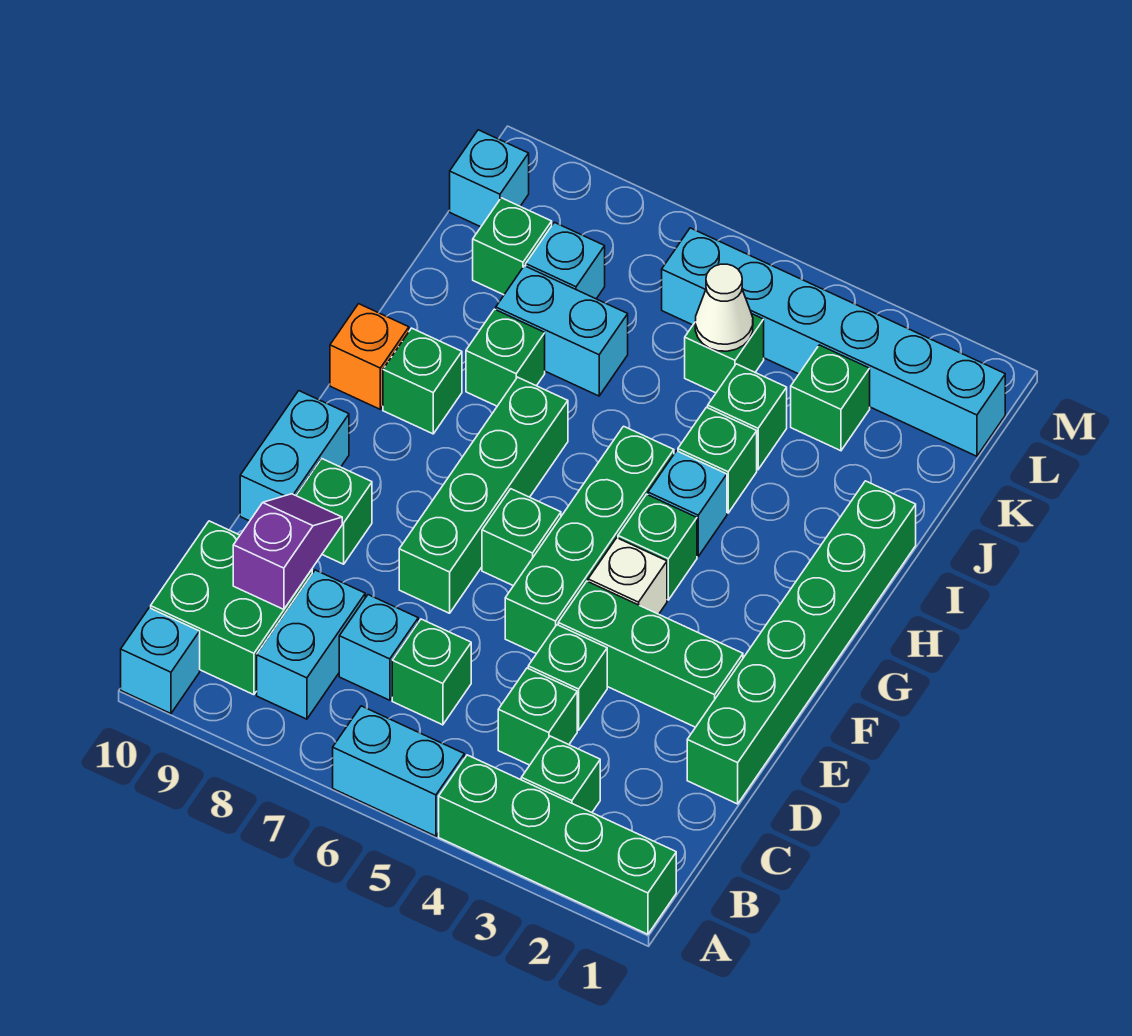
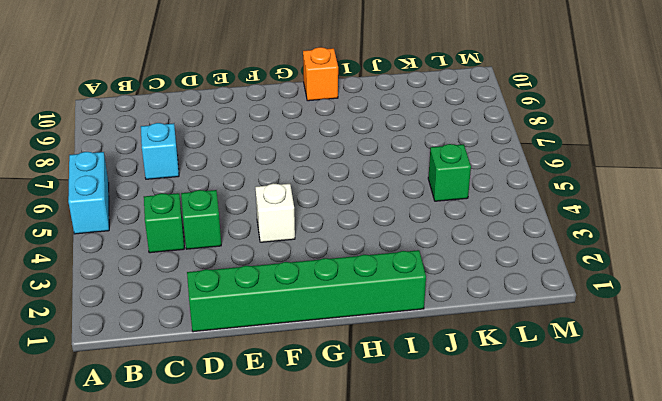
none -> green brick A1:A4 level 1
none -> cyan brick A10 level 1
none -> green brick B3 level 1
none -> cyan brick B8:C8 level 1

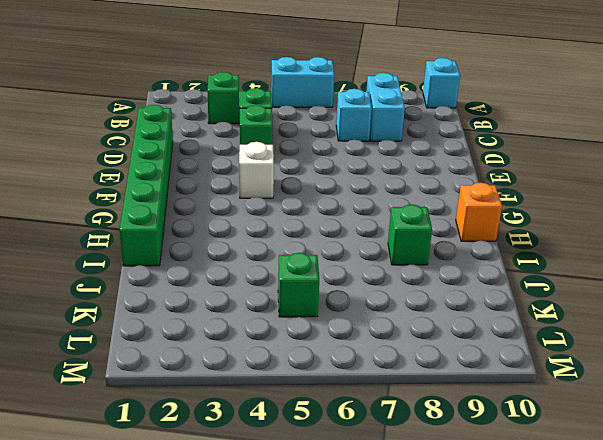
none -> green brick A1:A4 level 1
none -> green brick B9:C10 level 1
none -> green brick C6 level 1
none -> green brick E2:E4 level 1

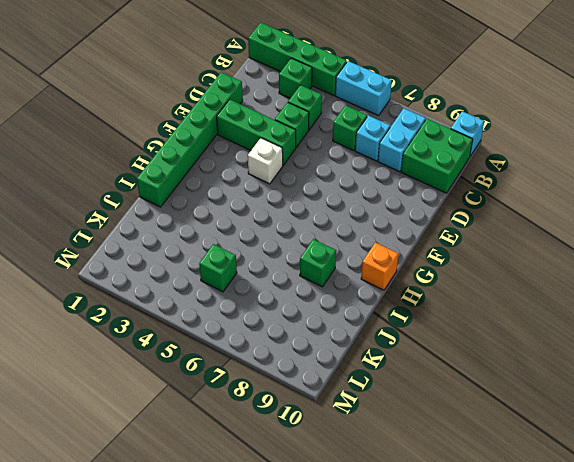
none -> green brick E5:H5 level 1
none -> green brick E7:H7 level 1
none -> green brick E9 level 1
none -> cyan brick E10:F10 level 1

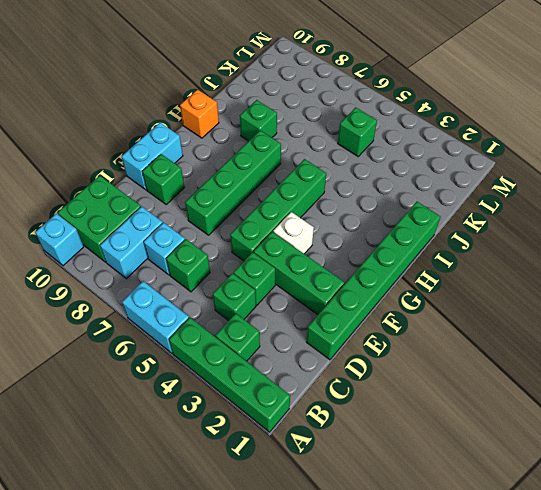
none -> green brick F6 level 1
none -> green brick G4 level 1
none -> cyan brick H4 level 1
none -> green brick H9 level 1

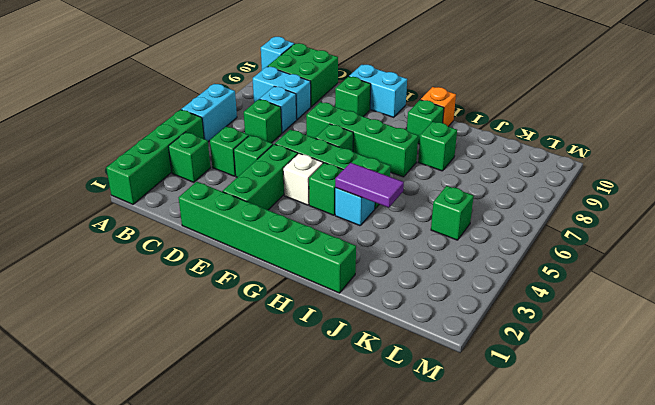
purple tile H4:I4 level 2 -> none
none -> green brick I4 level 1
none -> green brick J4 level 1
none -> cyan brick J7:J8 level 1
none -> green brick K3 level 1

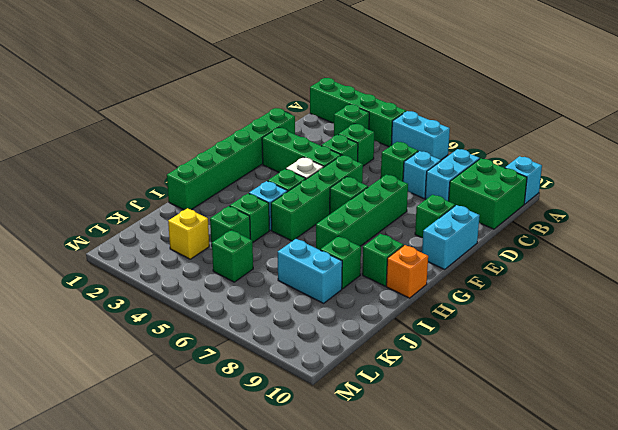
yellow brick K3 level 1 -> green brick K3 level 1
none -> cyan brick K8 level 1
none -> green brick K9 level 1
none -> cyan brick L1:L6 level 1
none -> cyan brick L10 level 1

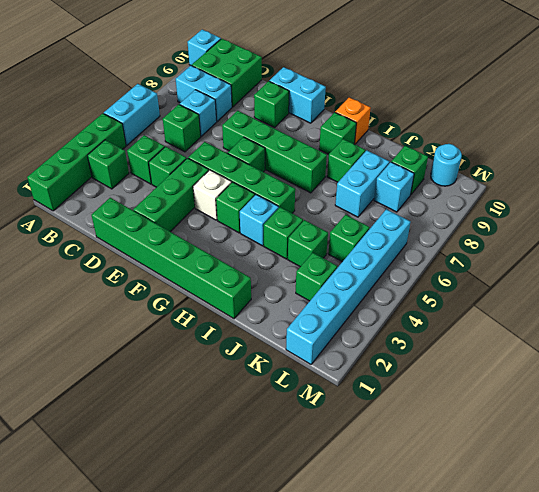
cyan round brick L10 level 1 -> cyan brick L10 level 1
none -> purple slope C9:D9 level 2 top C
none -> white cone K5 level 2

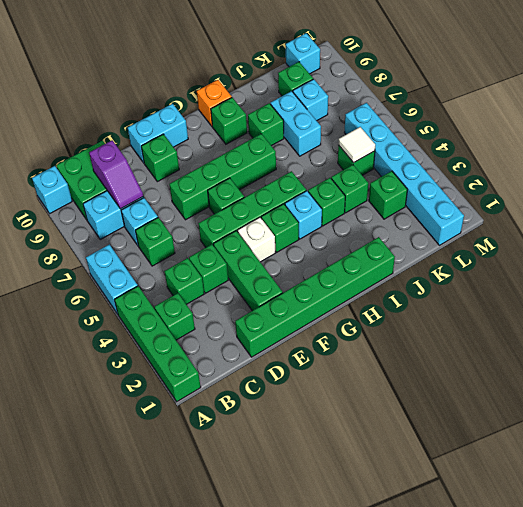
purple slope C8:C9 level 2 top 9 -> purple slope C9:D9 level 2 top C
white tile K5 level 2 -> white cone K5 level 2

